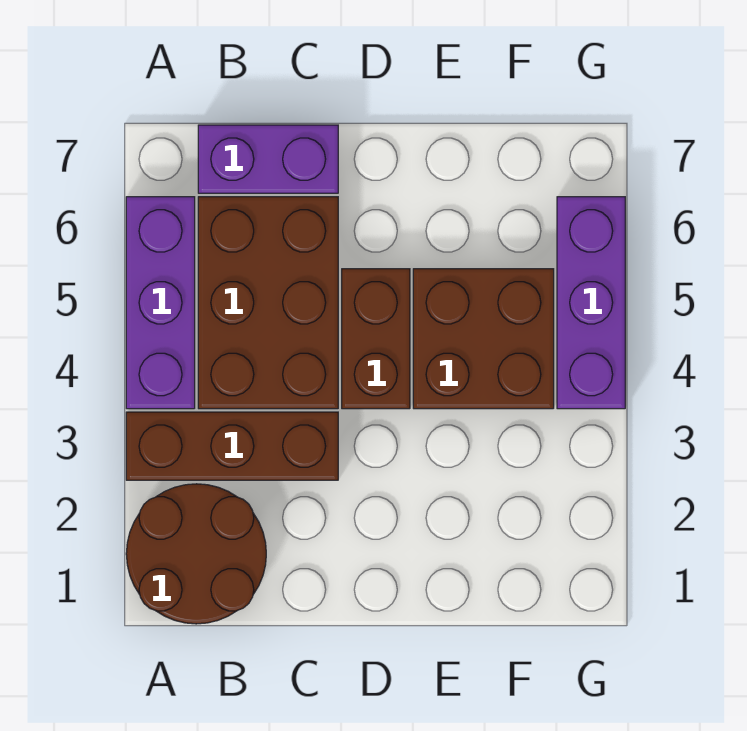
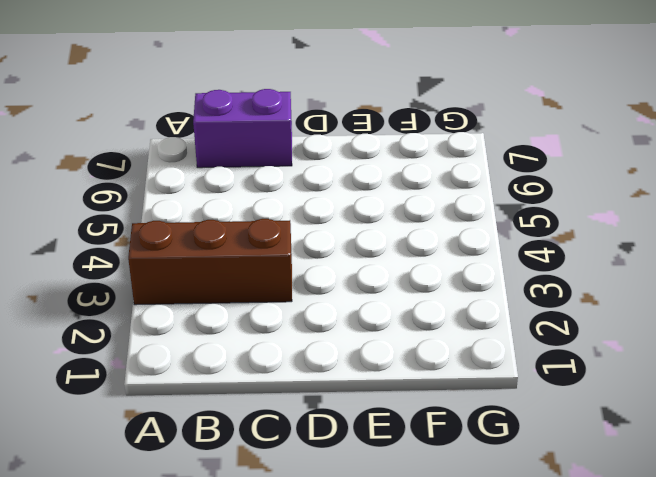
none -> brown round brick A1:B2 level 1
none -> purple brick A4:A6 level 1

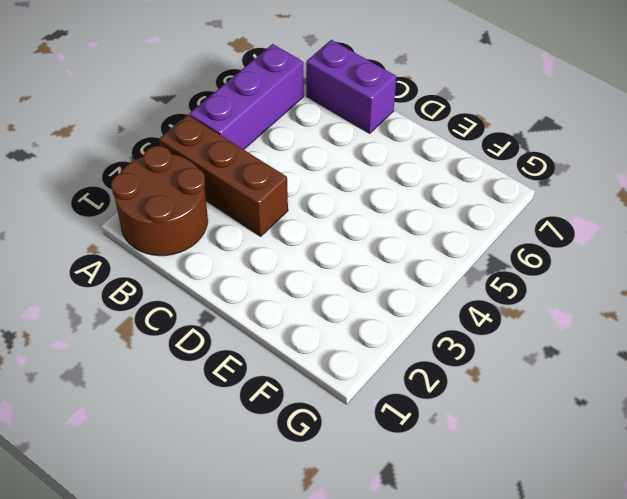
none -> brown brick B4:C6 level 1
none -> brown brick D4:D5 level 1

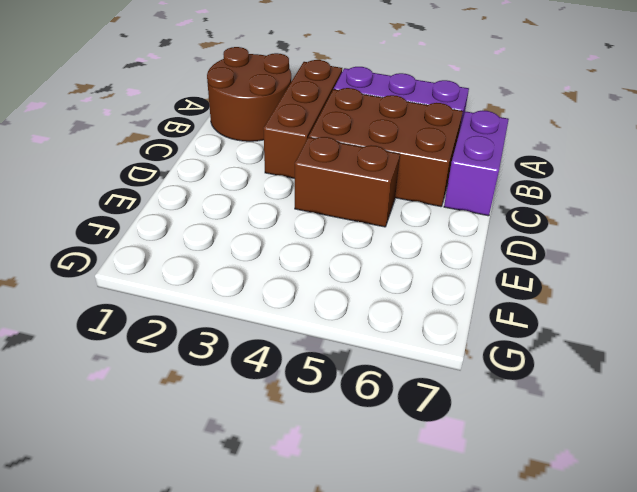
none -> brown brick E4:F5 level 1
none -> purple brick G4:G6 level 1

